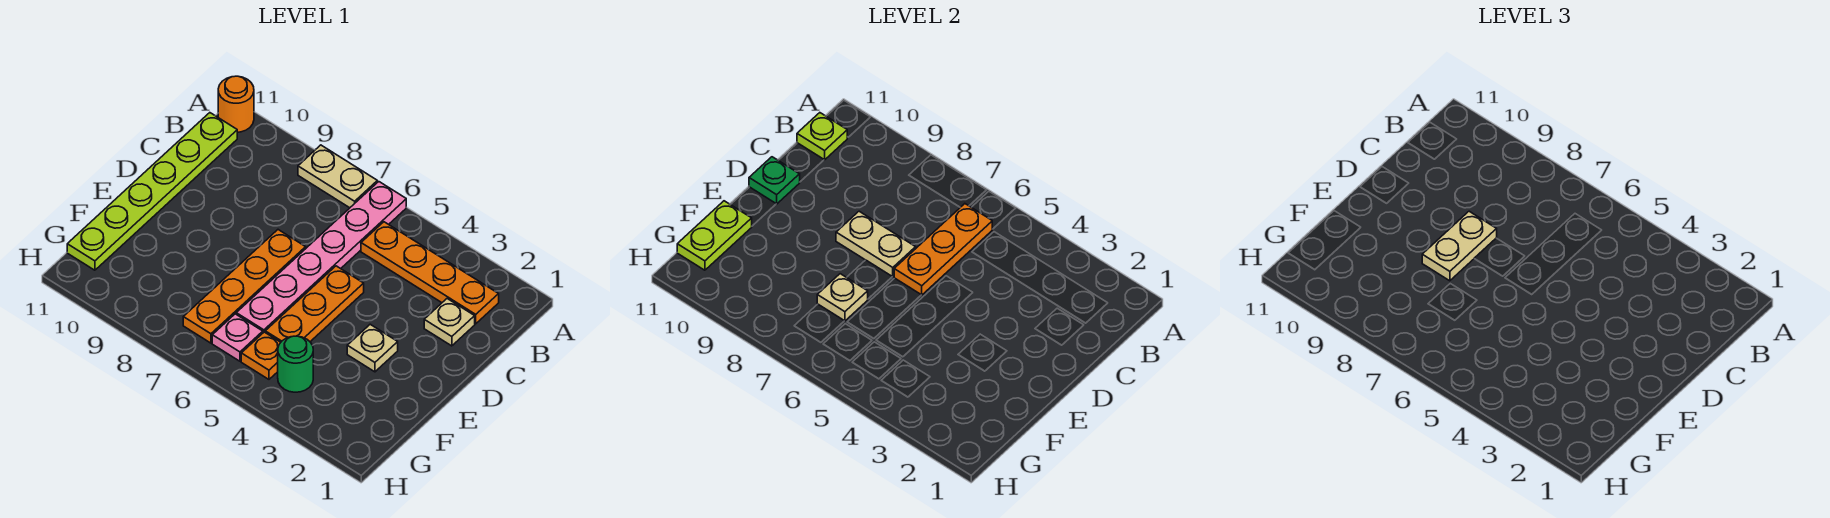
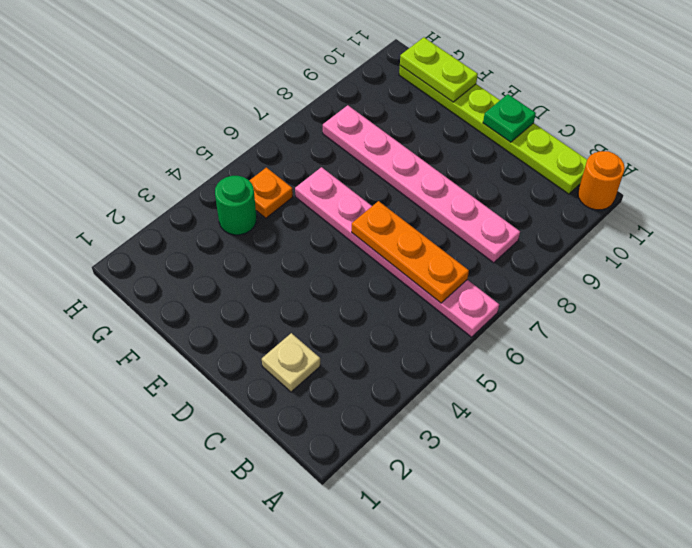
pink plate B8:G8 level 1 -> none
none -> tan plate A7:A8 level 1
none -> orange plate B2:B5 level 1
none -> orange plate D5:F5 level 1

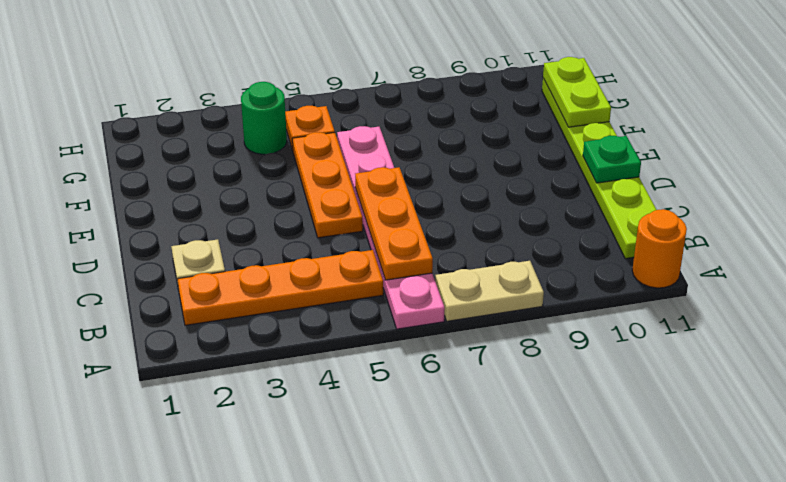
none -> orange plate D7:G7 level 1
none -> tan plate E3 level 1
none -> pink plate G6 level 1

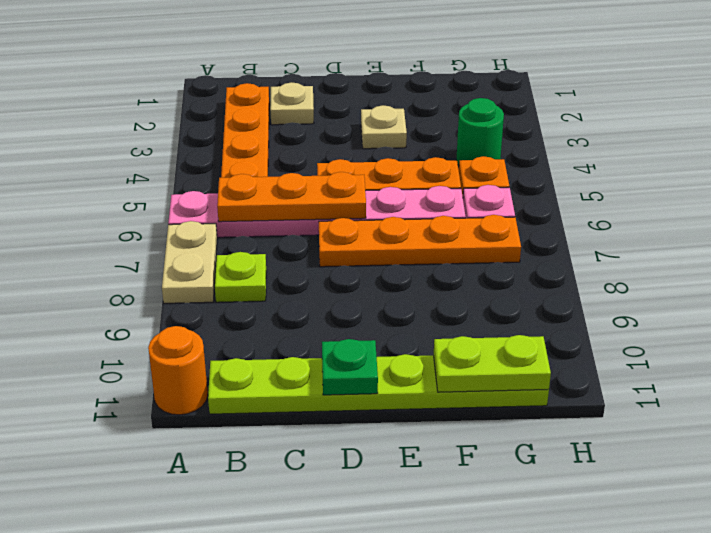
lime plate B8 level 1 -> lime plate B11 level 2
none -> tan plate D7:D8 level 2
none -> tan plate F7 level 2
none -> tan plate D8:E8 level 3

